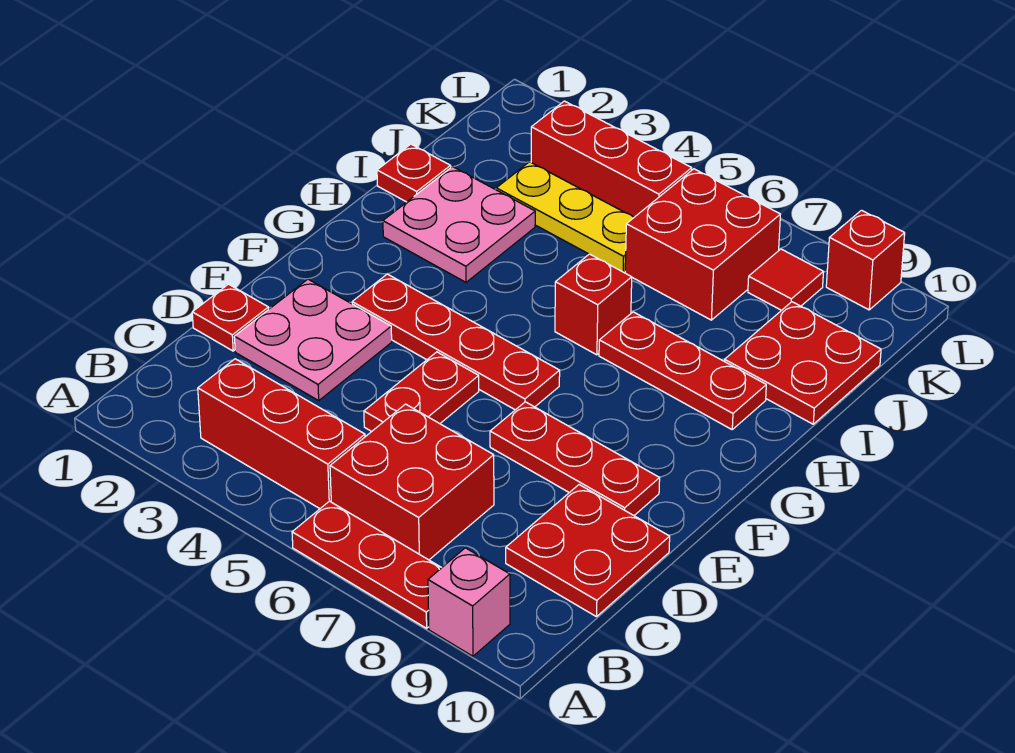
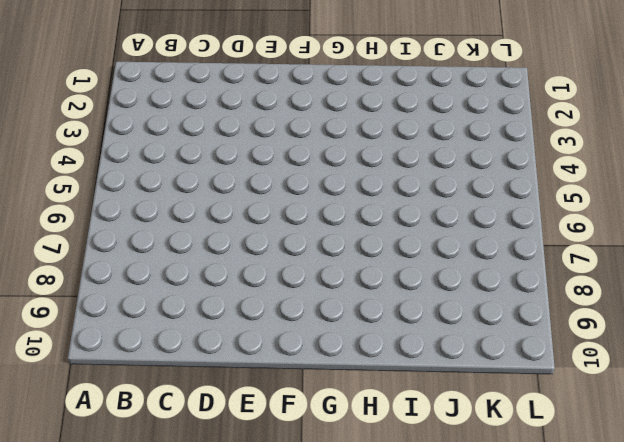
none -> red plate A6:A8 level 1
none -> pink brick A9 level 1
none -> red brick B3:B5 level 1

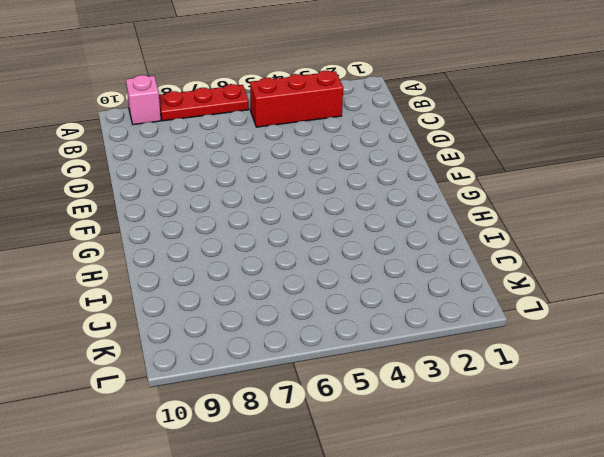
none -> red brick B6:C7 level 1
none -> red plate C9:D10 level 1
none -> red plate D1 level 1

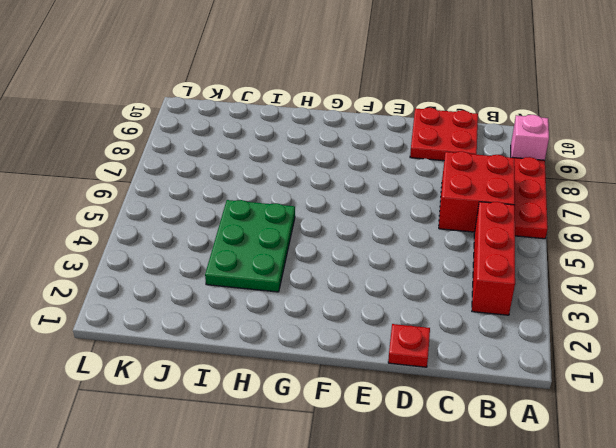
green plate H3:I5 level 1 -> pink plate H2:I3 level 1
none -> pink plate D2:E3 level 1
none -> red plate D5:E5 level 1
none -> red plate E7:E9 level 1

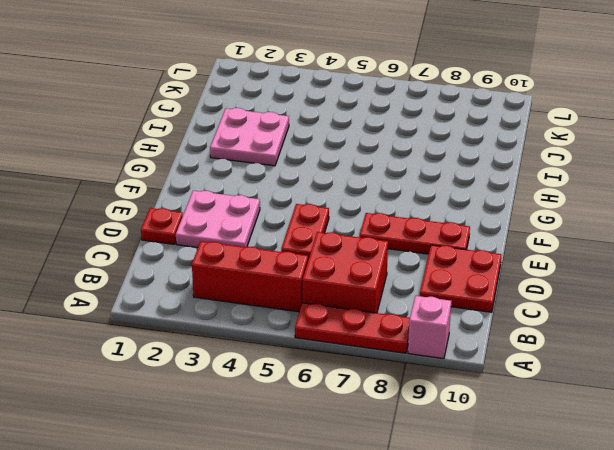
none -> red plate F3:F6 level 1
none -> red brick H6 level 1
none -> red plate H7:H9 level 1

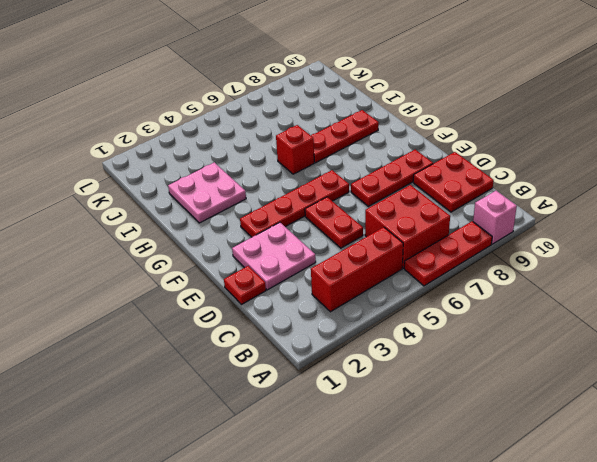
none -> red plate I1 level 1
none -> red plate I9:J10 level 1
none -> yellow plate J3:J5 level 1

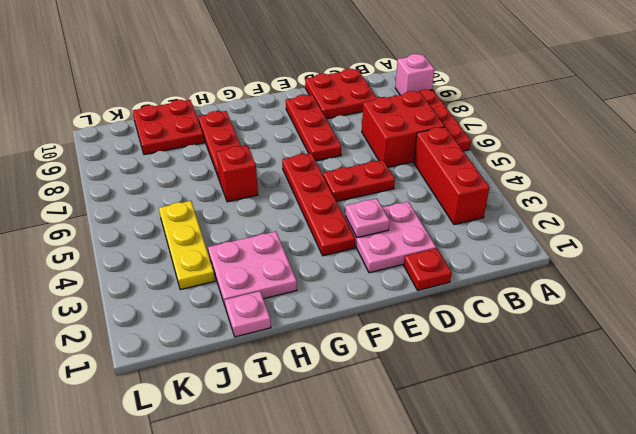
pink plate E3 level 2 -> none
pink plate I1 level 1 -> red plate I1 level 1
none -> red brick J6:K7 level 1
none -> red brick K3:K5 level 1
none -> red tile K8 level 1

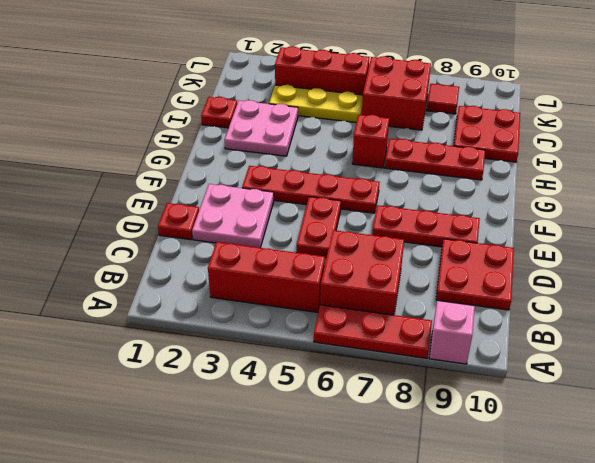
none -> red brick L9 level 1

